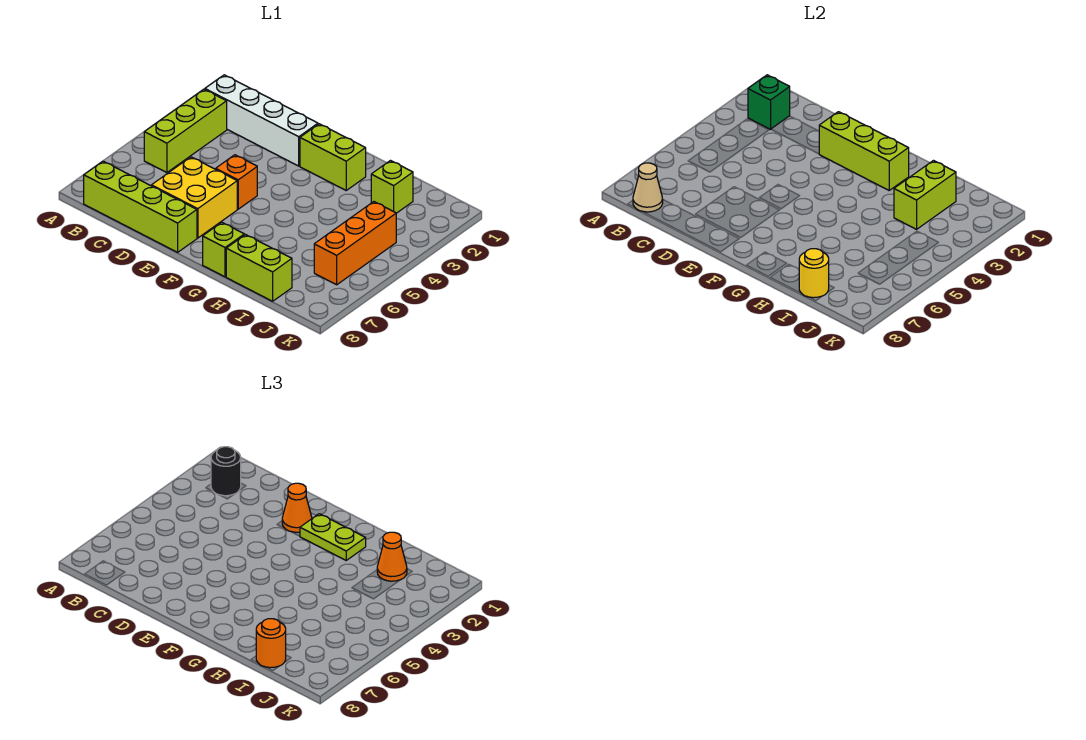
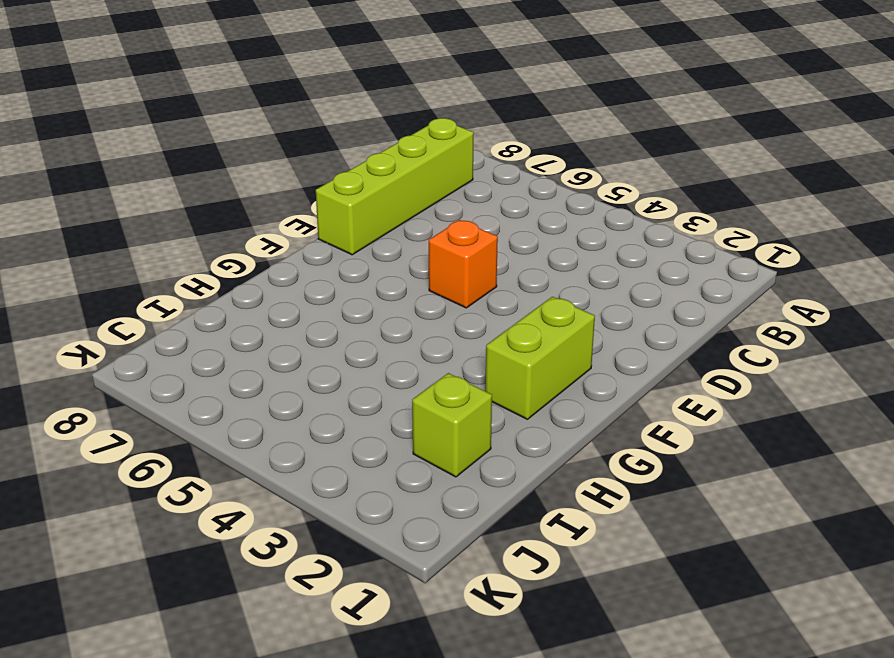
none -> white brick B2:E2 level 1
none -> lime brick B3:B5 level 1
none -> yellow brick D6:E7 level 1

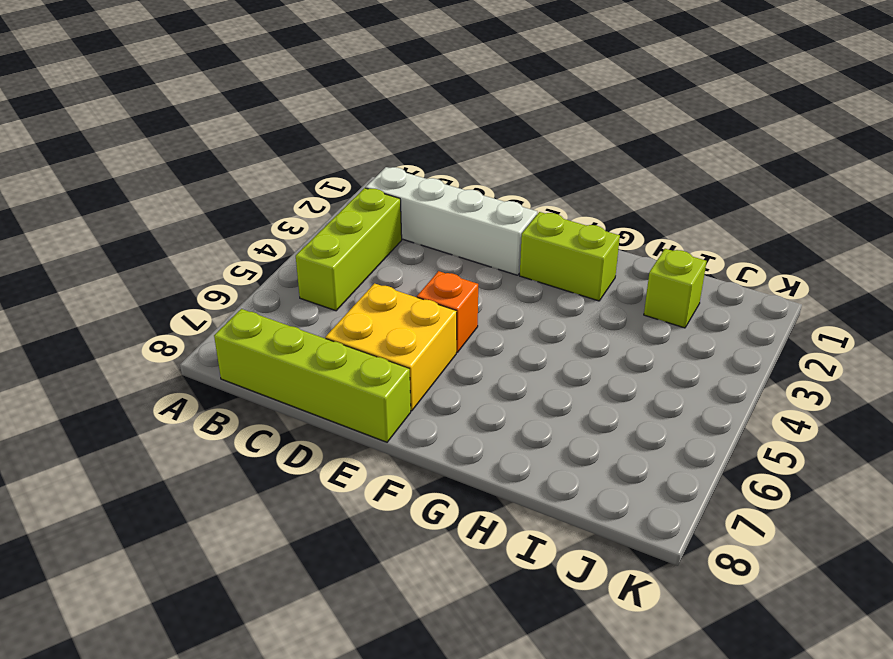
none -> lime brick G8 level 1
none -> lime brick H8:I8 level 1
none -> orange brick J4:J6 level 1

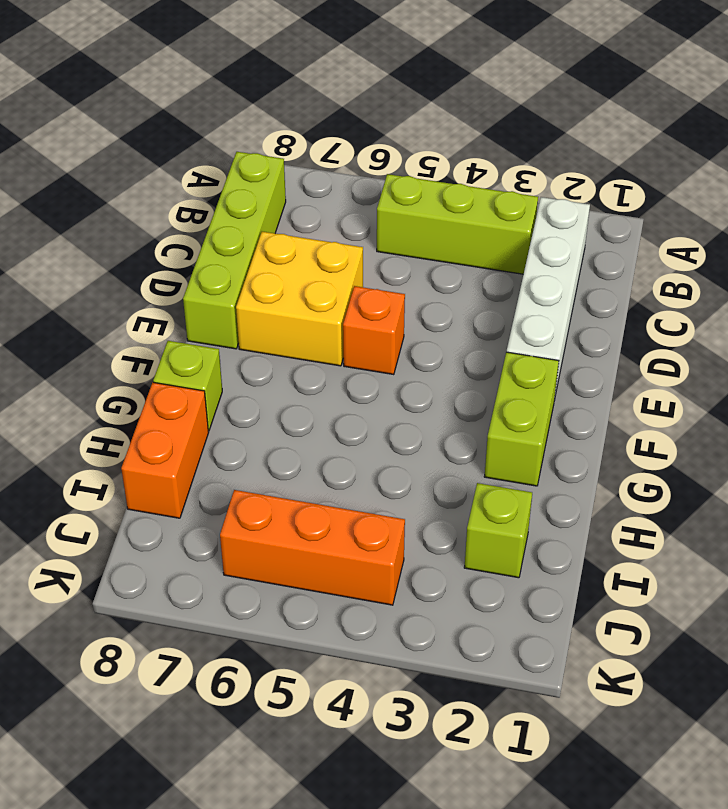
orange brick H8:I8 level 1 -> lime brick H8:I8 level 1
none -> green brick B2 level 2
none -> tan cone B8 level 2
none -> lime brick E2:G2 level 2

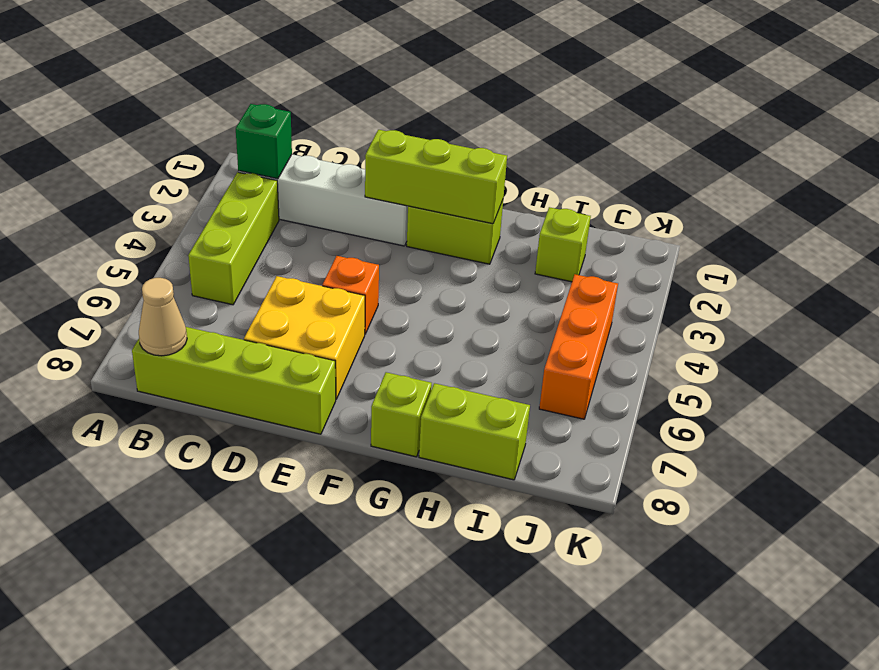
none -> lime brick I2:I3 level 2
none -> yellow round brick I8 level 2
none -> black round brick B2 level 3

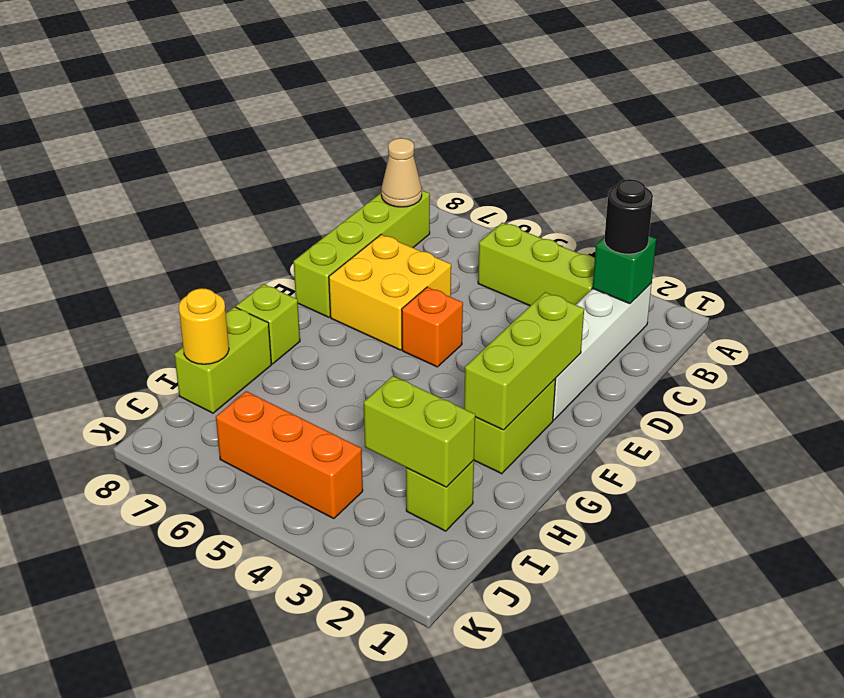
none -> orange cone E2 level 3
none -> lime plate F2:G2 level 3
none -> orange cone I2 level 3

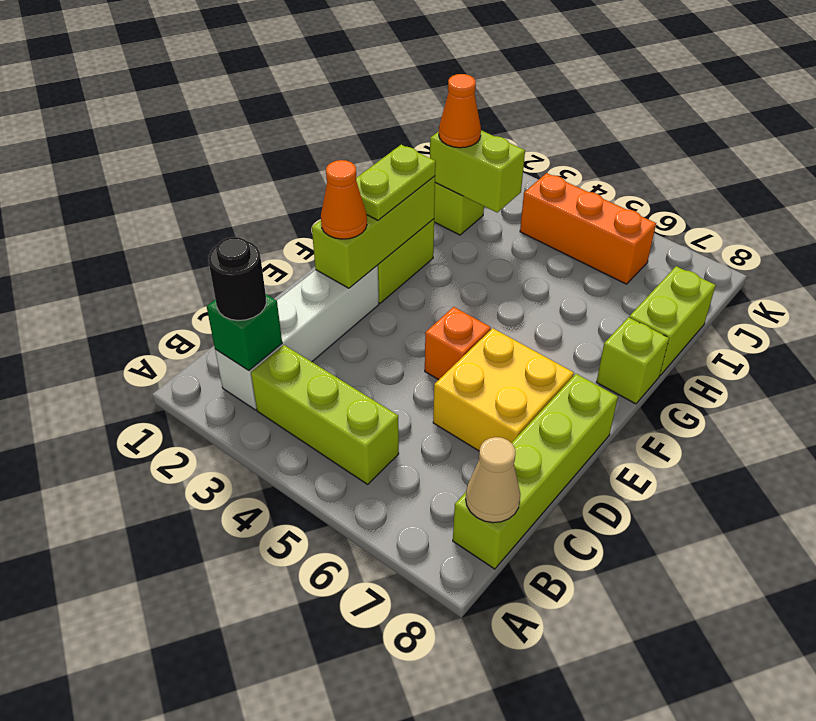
none -> yellow round brick I8 level 2
none -> orange round brick I8 level 3

